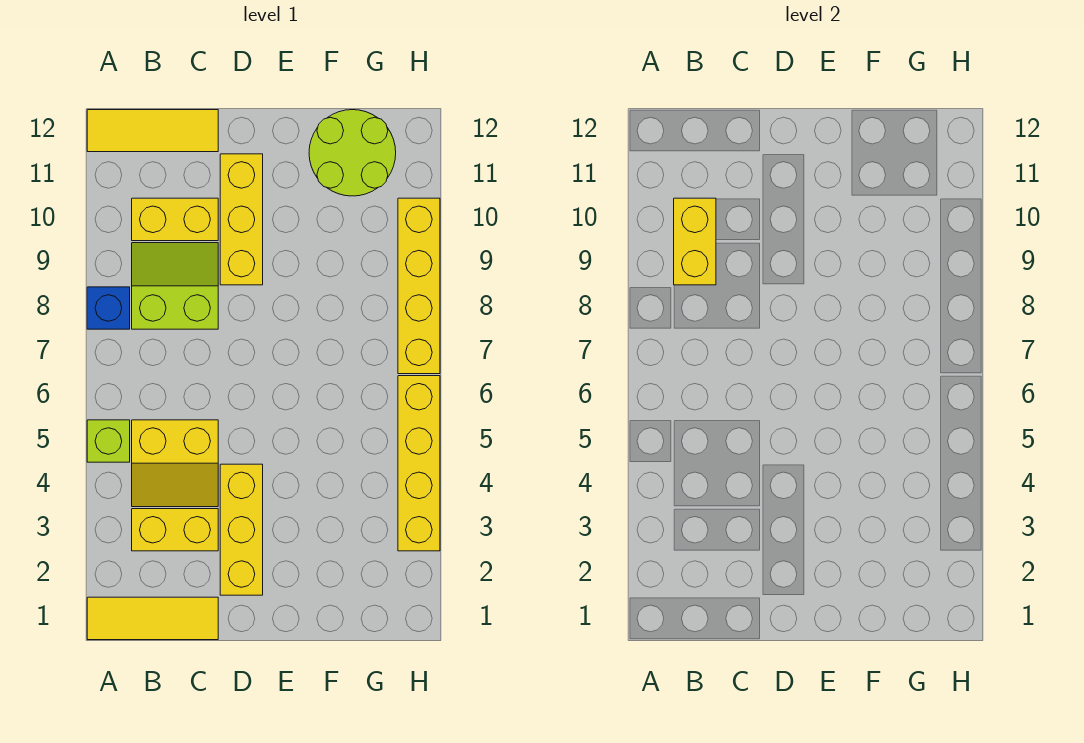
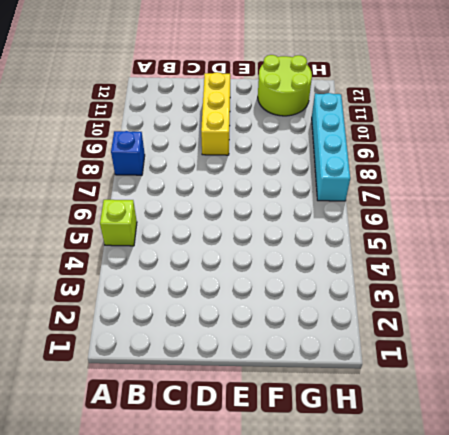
cyan brick H7:H10 level 1 -> yellow brick H7:H10 level 1
none -> yellow tile A1:C1 level 1
none -> yellow tile A12:C12 level 1
none -> yellow brick B3:C3 level 1

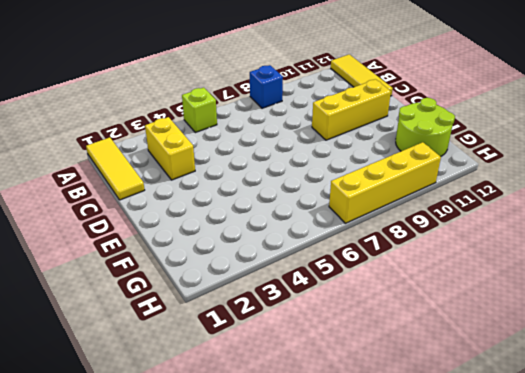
none -> yellow slope B4:C5 level 1 top 5
none -> lime slope B8:C9 level 1 top 8
none -> yellow brick B10:C10 level 1

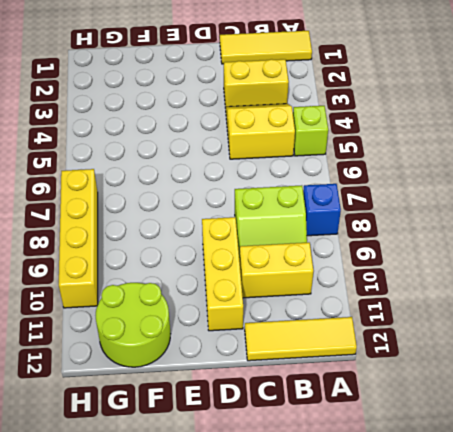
none -> yellow brick D2:D4 level 1
none -> yellow brick H3:H6 level 1
none -> yellow brick B9:B10 level 2

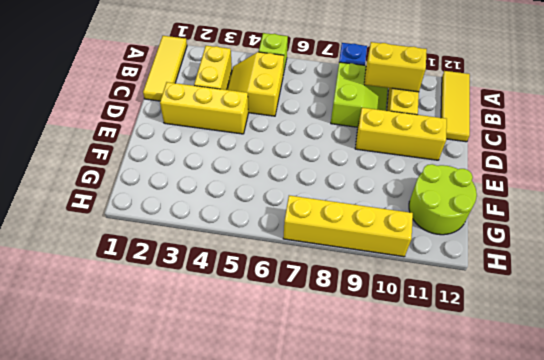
none -> yellow brick H3:H6 level 1

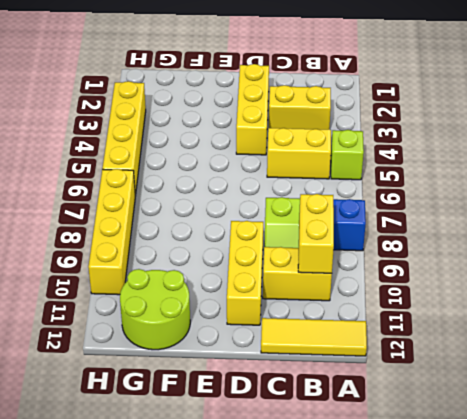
none -> yellow tile A1:C1 level 1

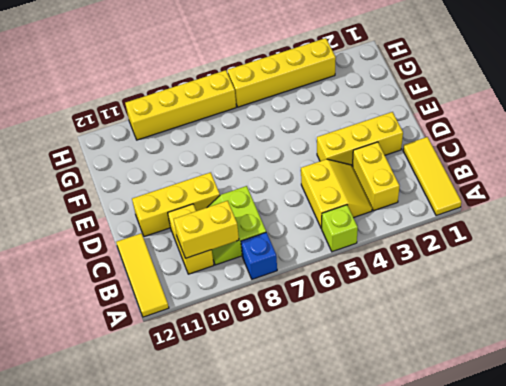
none -> lime round brick F11:G12 level 1

